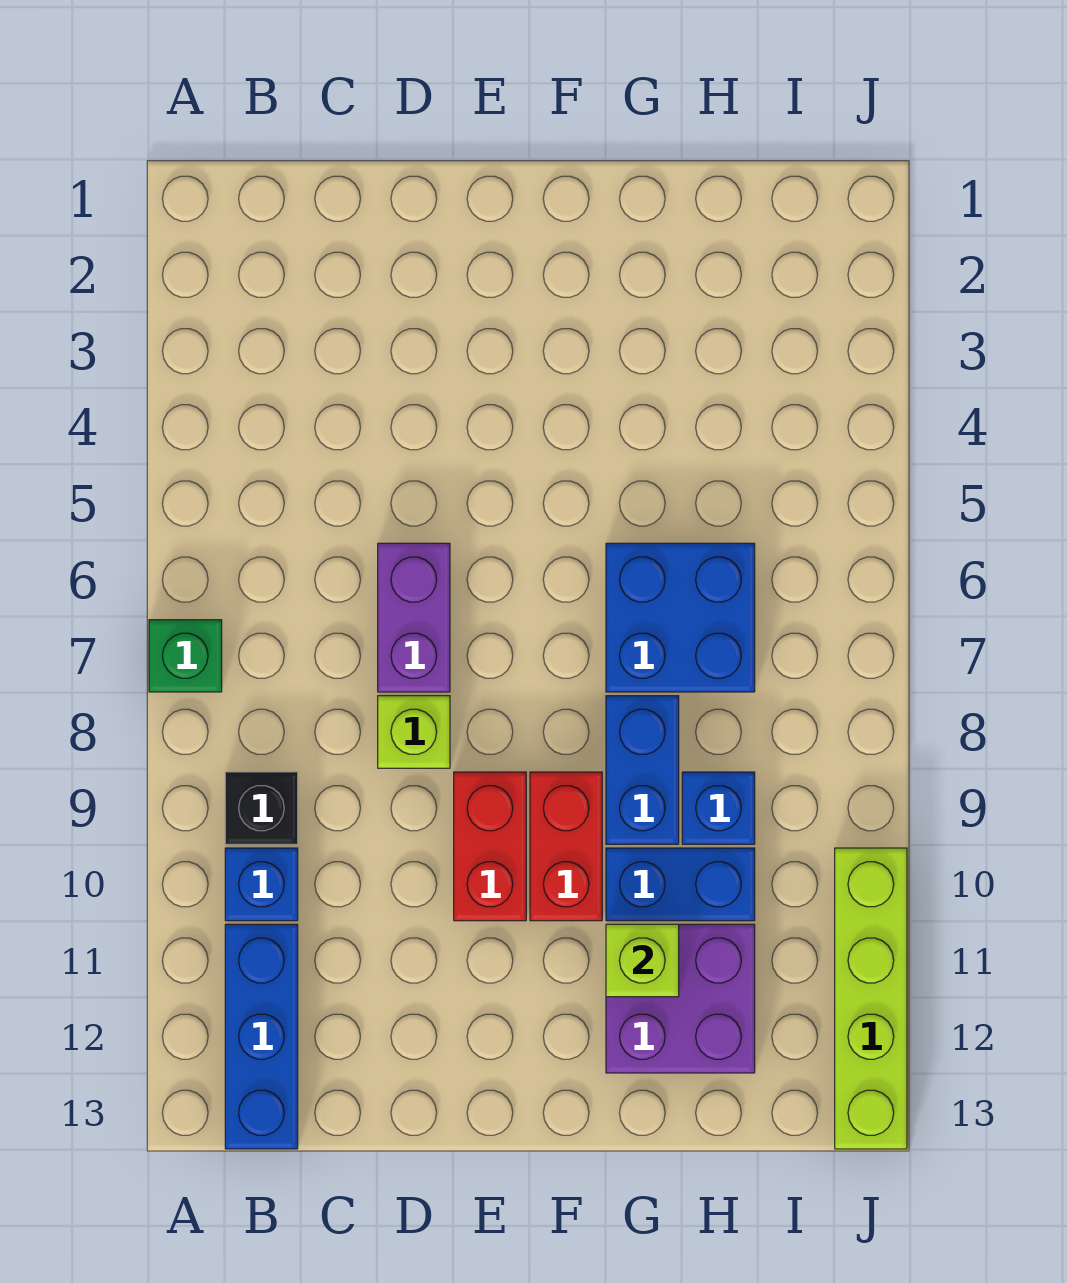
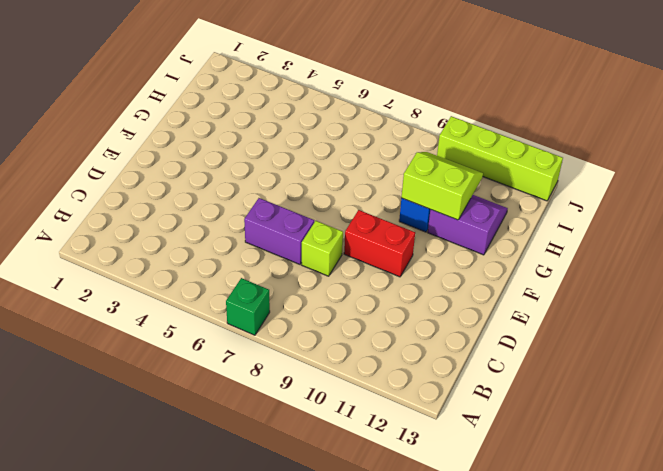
lime slope G10:H11 level 2 top G -> lime brick G11 level 2
purple slope G11:H12 level 1 top G -> purple brick G11:H12 level 1
none -> black brick B9 level 1
none -> blue brick B10 level 1
none -> blue brick B11:B13 level 1

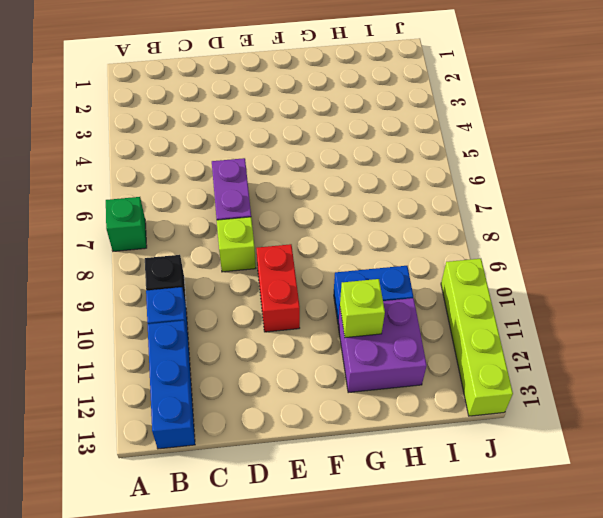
none -> red brick F9:F10 level 1
none -> blue brick G6:H7 level 1
none -> blue brick G8:G9 level 1

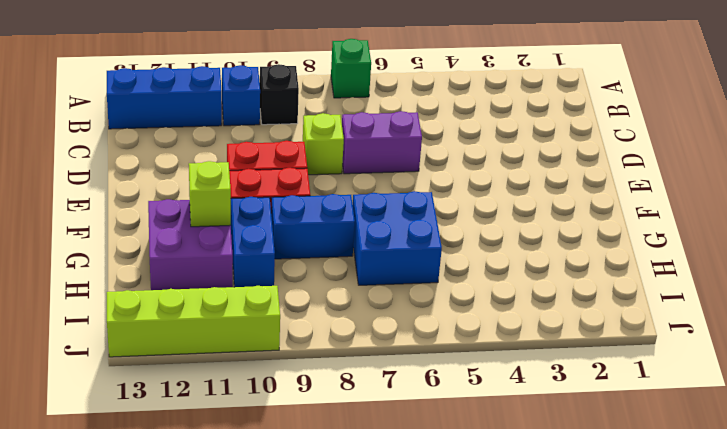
none -> blue brick H9 level 1

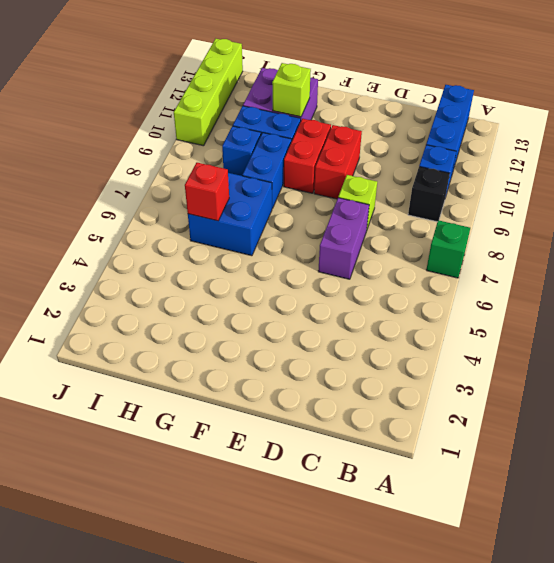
red brick H6 level 2 -> none

